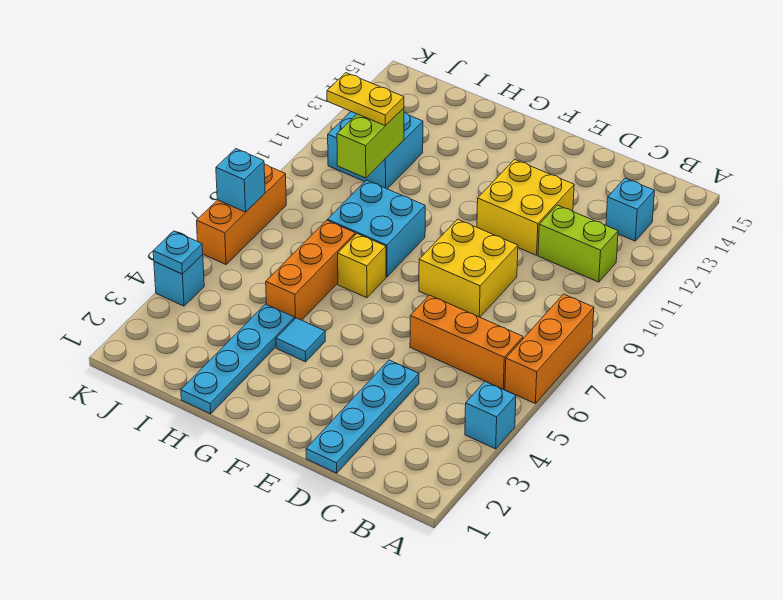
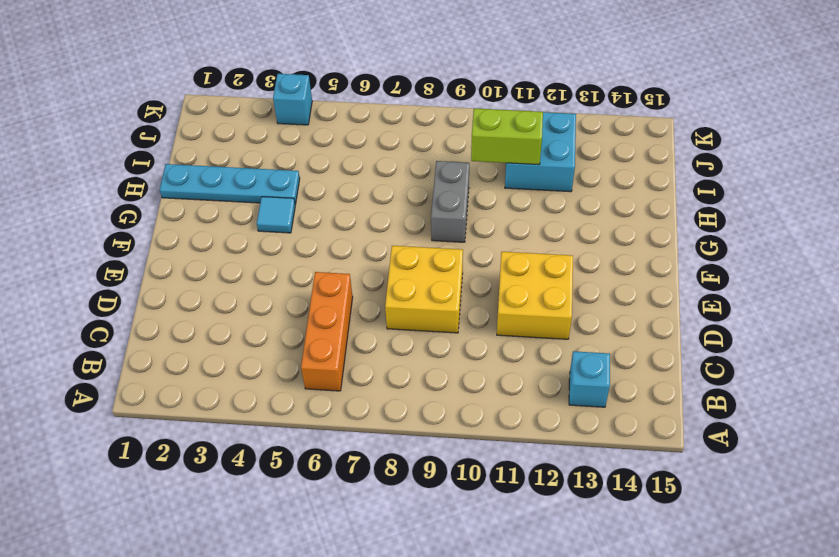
grey brick G9:H9 level 1 -> cyan brick G8:H9 level 1
none -> cyan brick A4 level 1
none -> orange brick A6:A8 level 1
none -> lime brick B11:C11 level 1

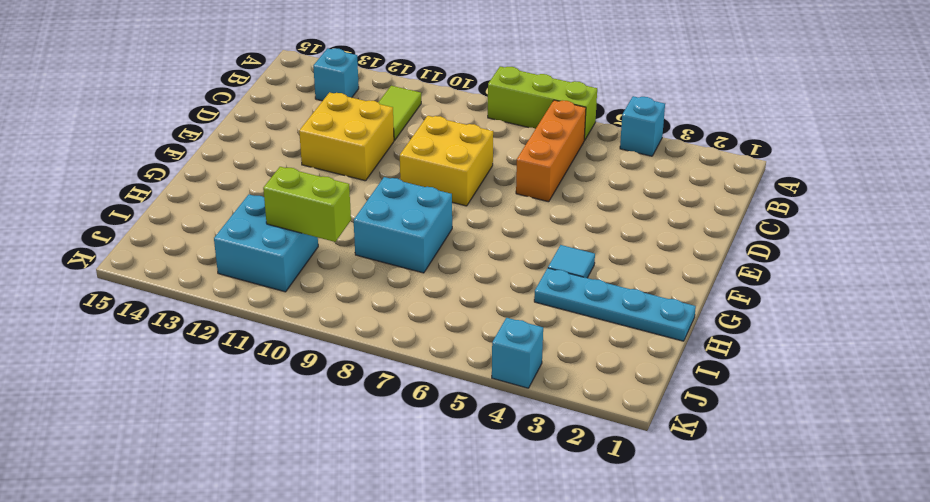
lime brick A6:A8 level 1 -> orange brick A6:A8 level 1
lime tile B11:C11 level 1 -> lime brick B11:C11 level 1
none -> cyan plate D1:D4 level 1
none -> yellow brick G7 level 1
none -> orange brick H5:H7 level 1

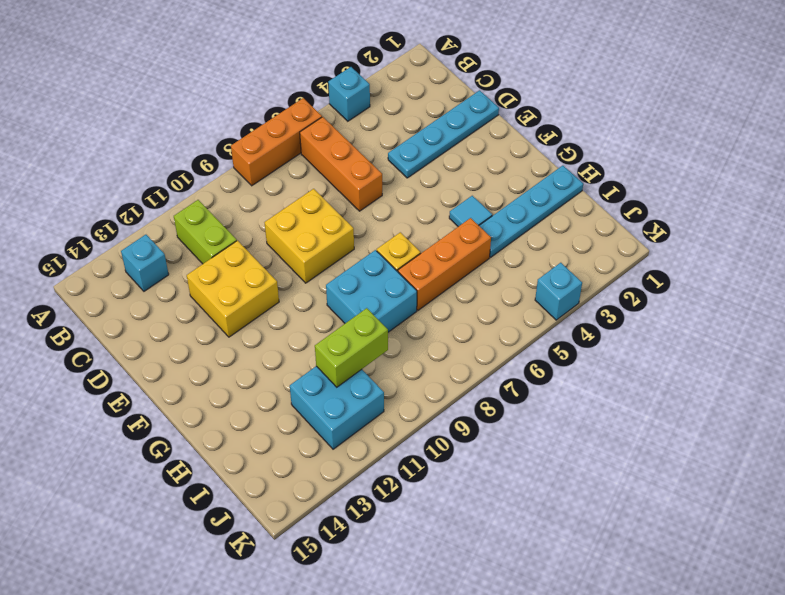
none -> orange brick K6:K8 level 1
none -> cyan plate K4 level 2
none -> cyan brick K7 level 2

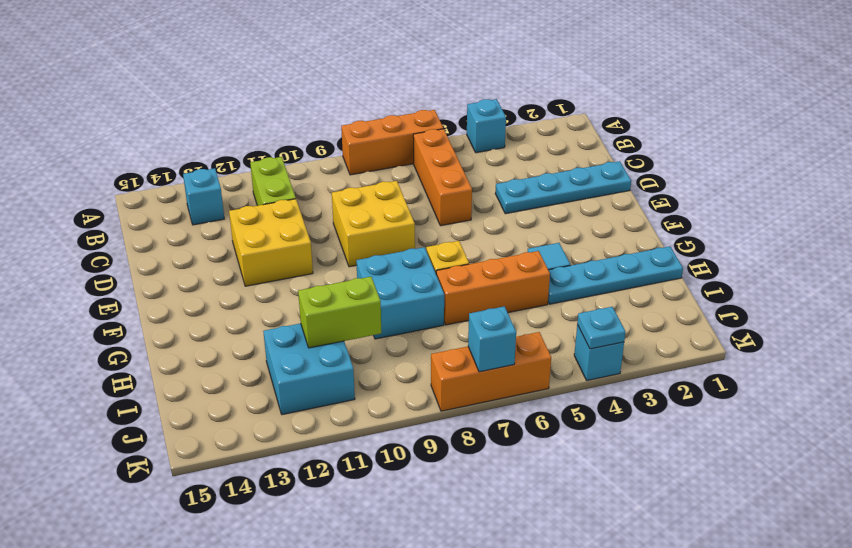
none -> yellow plate I11:J11 level 3

